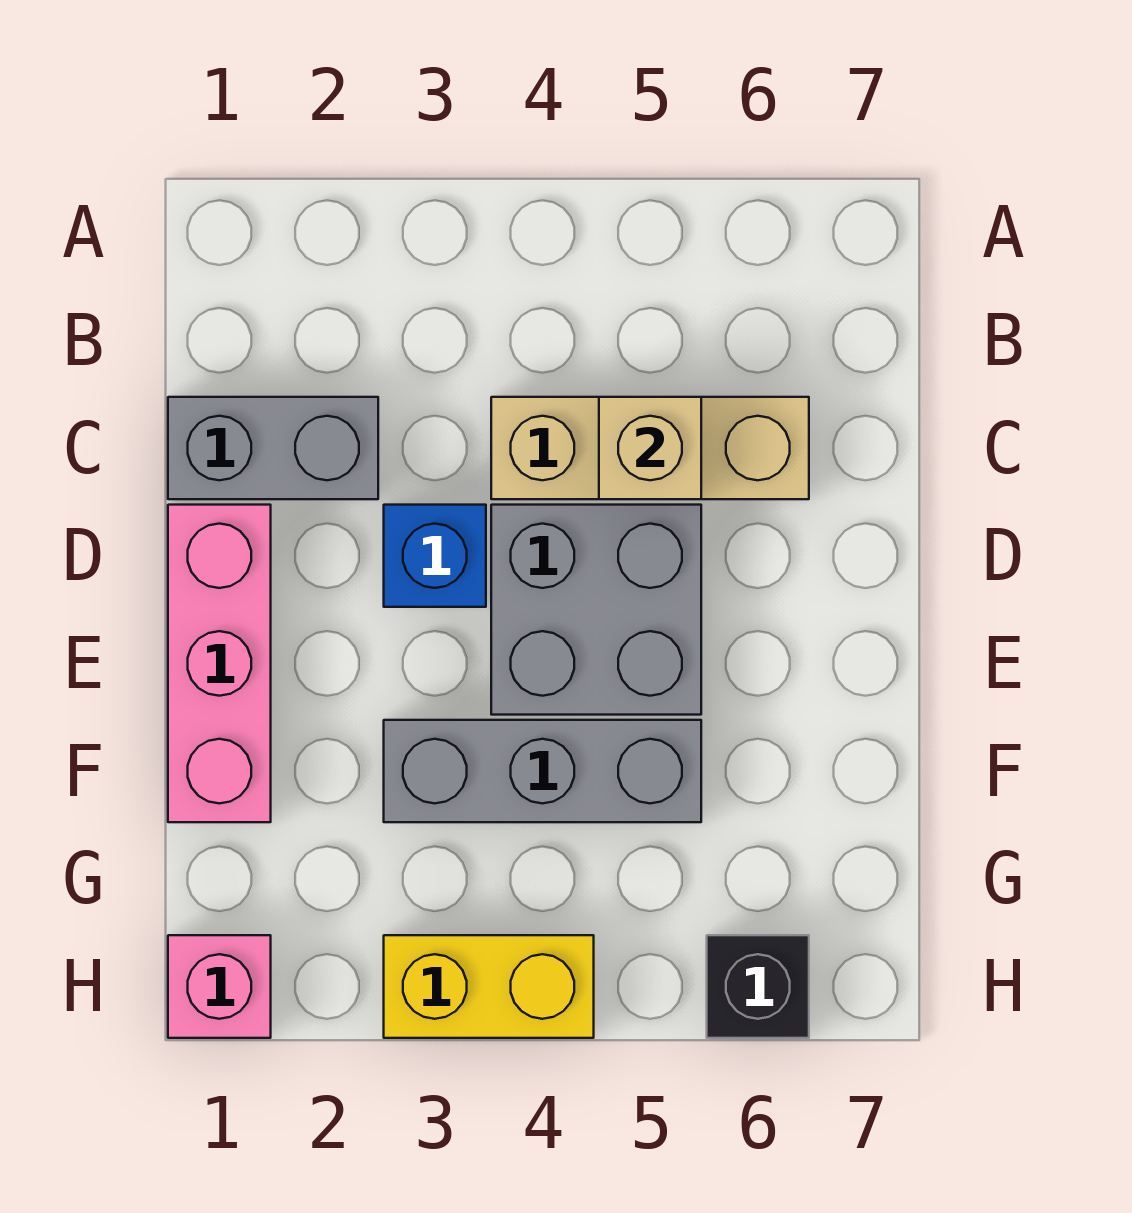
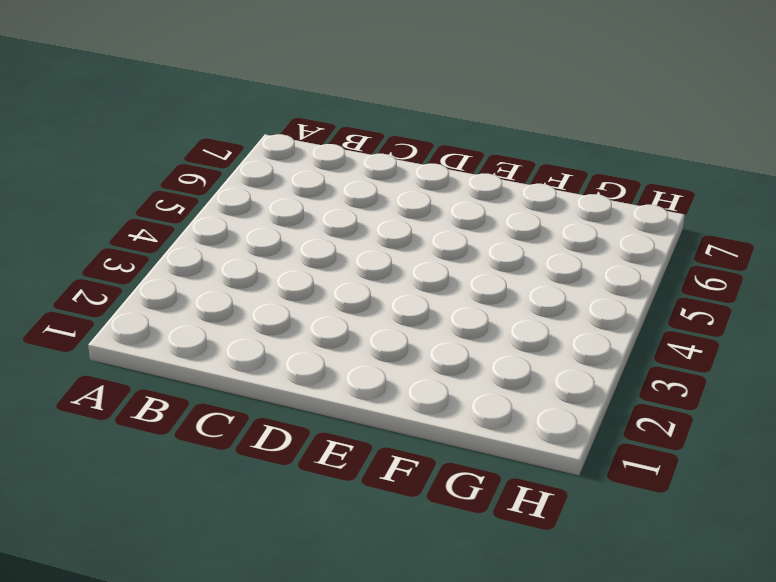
none -> grey brick C1:C2 level 1
none -> tan brick C4:C6 level 1

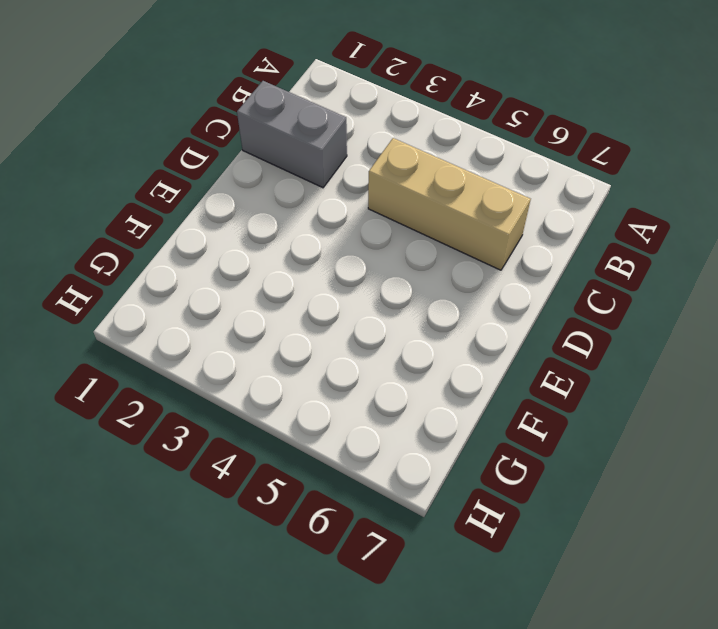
none -> pink brick D1:F1 level 1
none -> blue brick D3 level 1

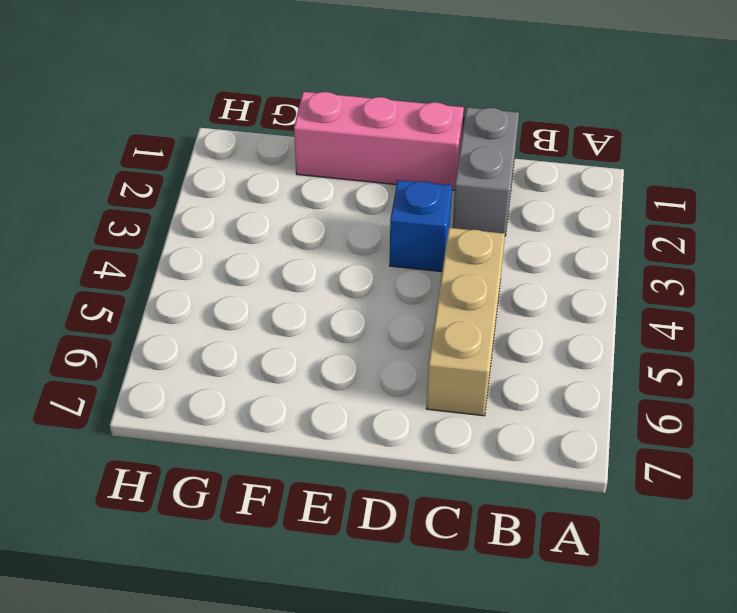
none -> grey brick D4:E5 level 1
none -> grey brick F3:F5 level 1

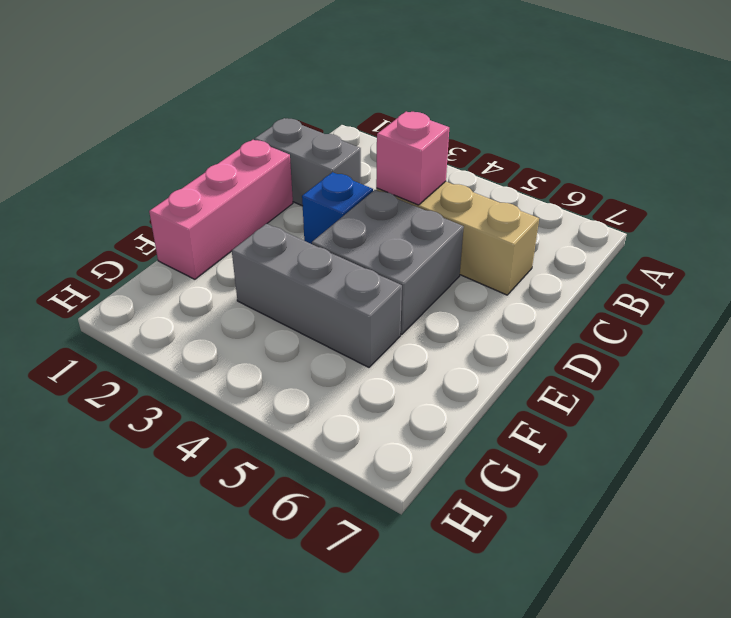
pink brick C4 level 2 -> pink brick H1 level 1
none -> yellow brick H3:H4 level 1
none -> black brick H6 level 1

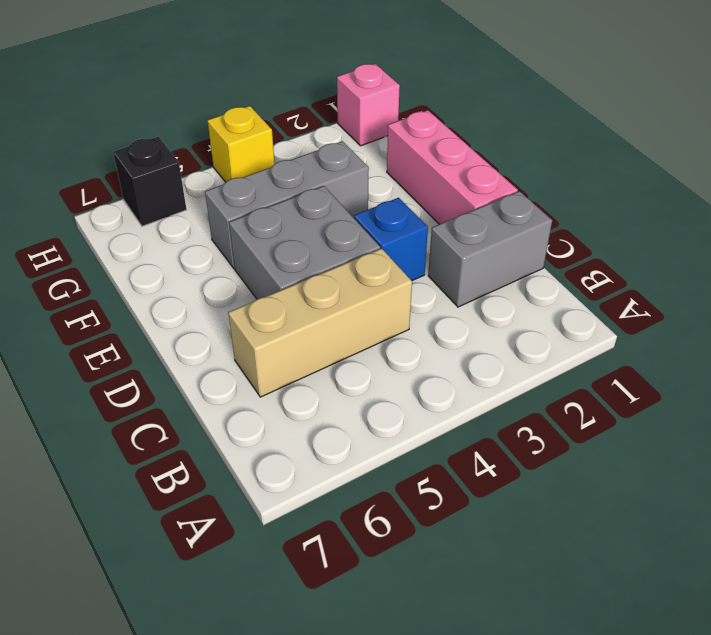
yellow brick H4 level 1 -> yellow brick H3:H4 level 1
none -> tan brick C5 level 2

